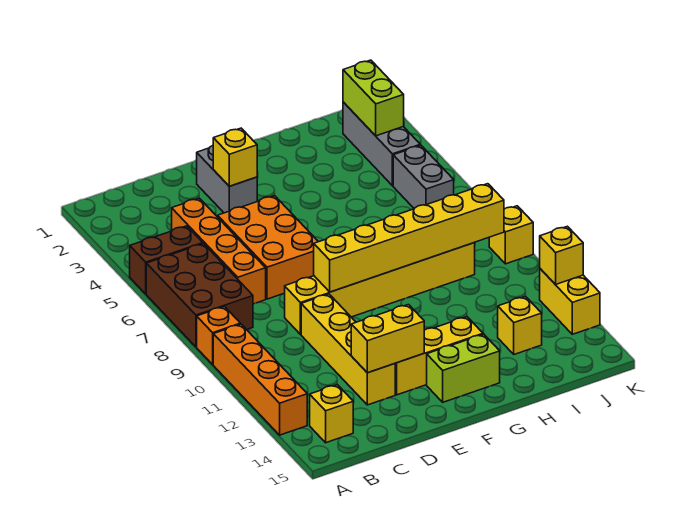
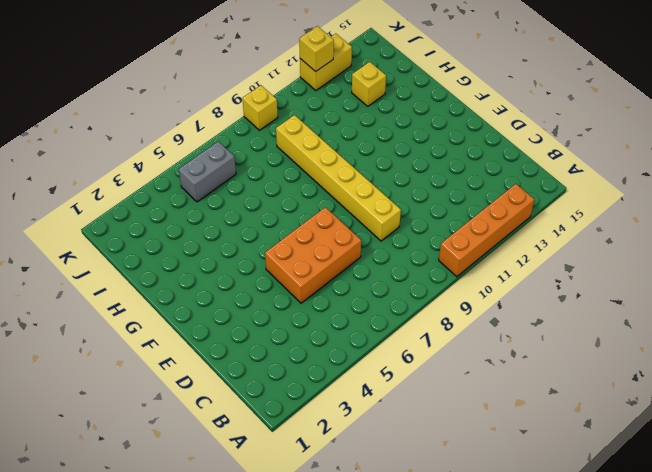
none -> brown brick A5:B5 level 1
none -> brown brick A6:B8 level 1
none -> orange brick A9 level 1

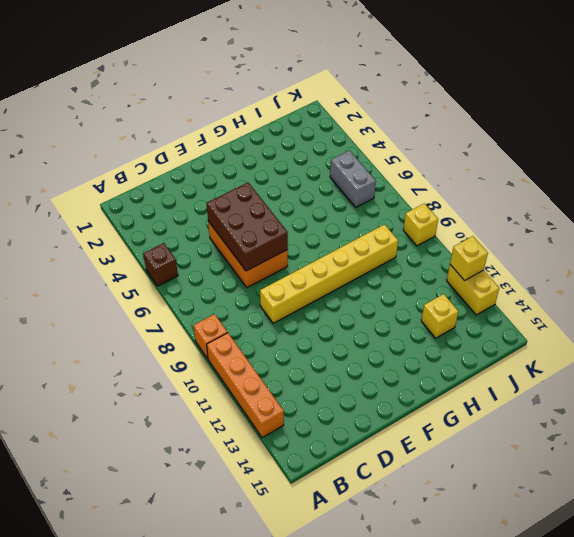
brown brick A5 level 1 -> brown brick A5:B5 level 1
brown brick D5:E7 level 2 -> brown brick A6:B8 level 1
none -> yellow brick B14 level 1
none -> orange brick C4:C7 level 1
none -> yellow brick D10:D13 level 1

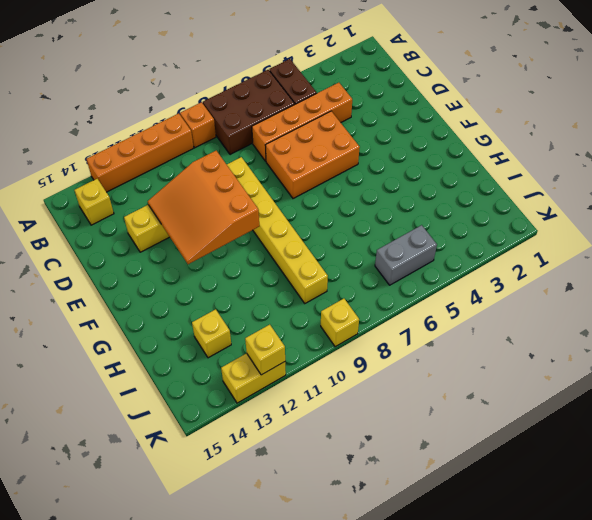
orange slope D10:F12 level 2 top 10 -> none
none -> grey brick E2:E3 level 1
none -> yellow brick E13:G13 level 1
none -> lime brick F14:G14 level 1

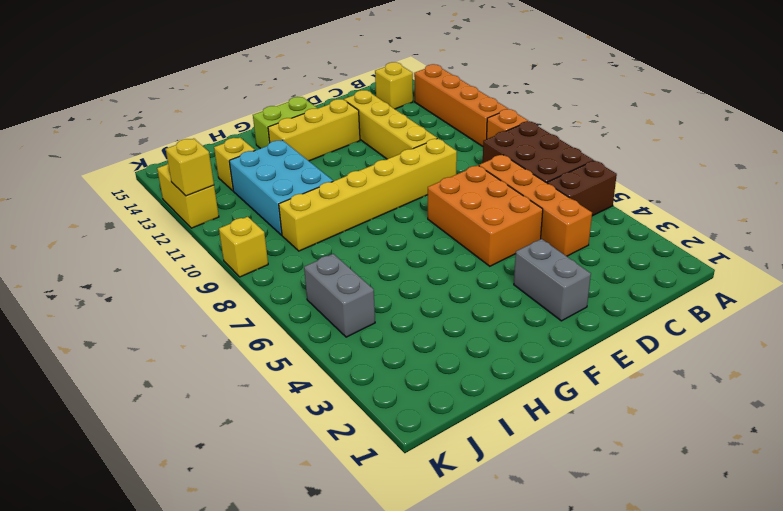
cyan brick H10:I12 level 1 -> none
none -> grey brick J2:J4 level 1
none -> yellow brick D13:E13 level 2
none -> yellow brick E3 level 2

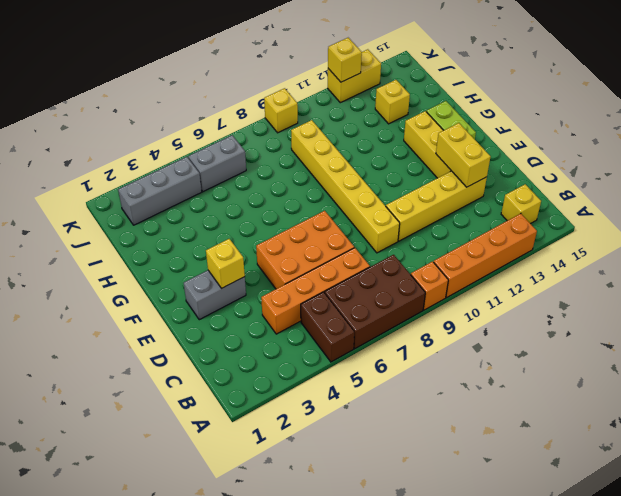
none -> yellow brick E9:J9 level 2
none -> lime brick J2:J3 level 2

